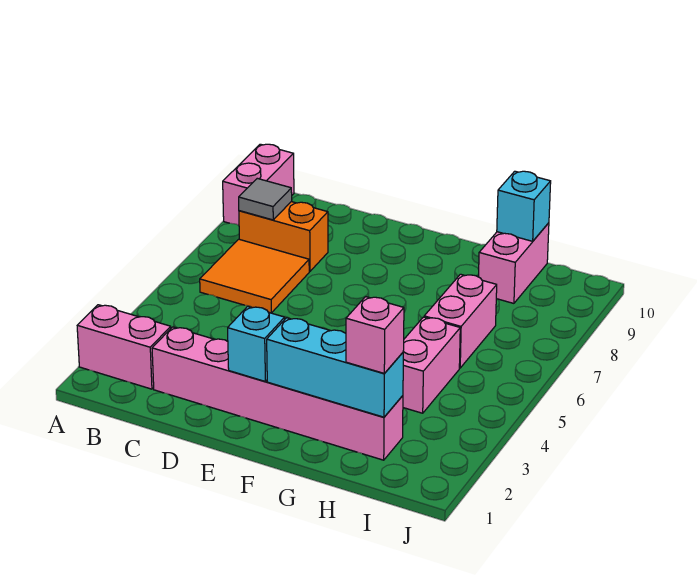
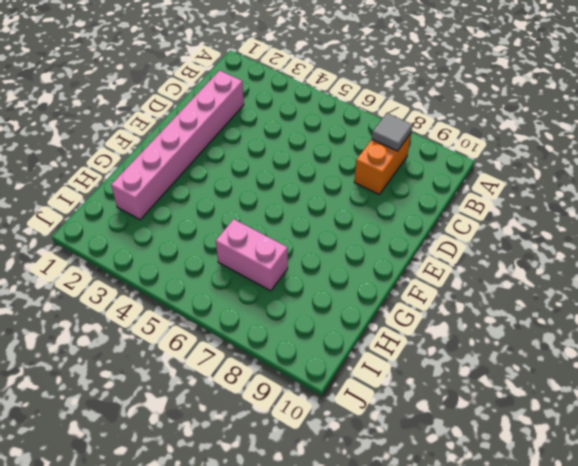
none -> pink brick A2:B2 level 1
none -> pink brick A9:A10 level 1
none -> orange tile B6:C7 level 1

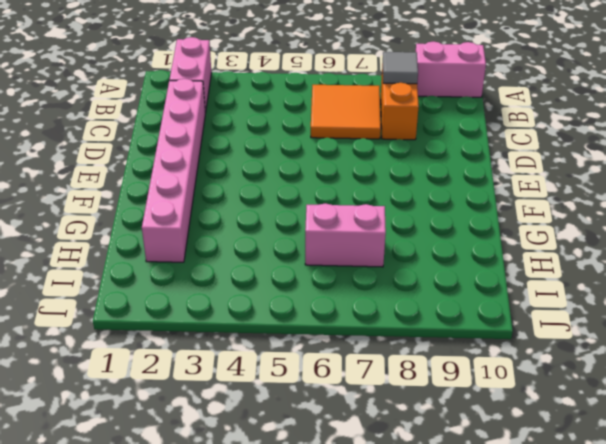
none -> pink brick H4:H5 level 1
none -> pink brick H9:H10 level 1
none -> cyan brick E2 level 2

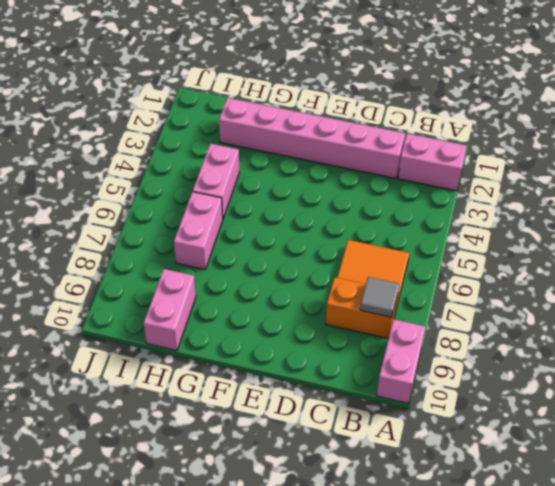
none -> cyan brick E2 level 2
none -> cyan brick F2:H2 level 2
none -> cyan brick H10 level 2

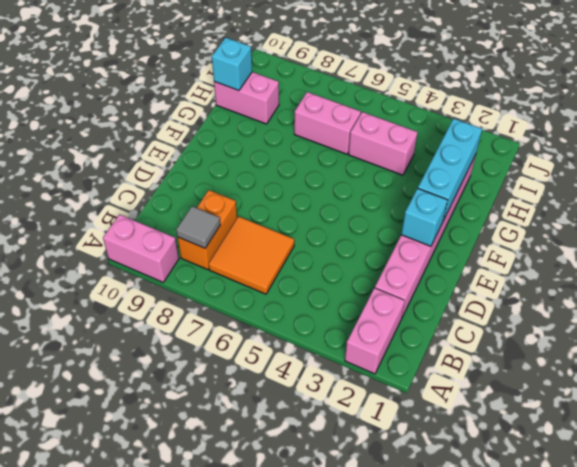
none -> pink brick H2 level 3

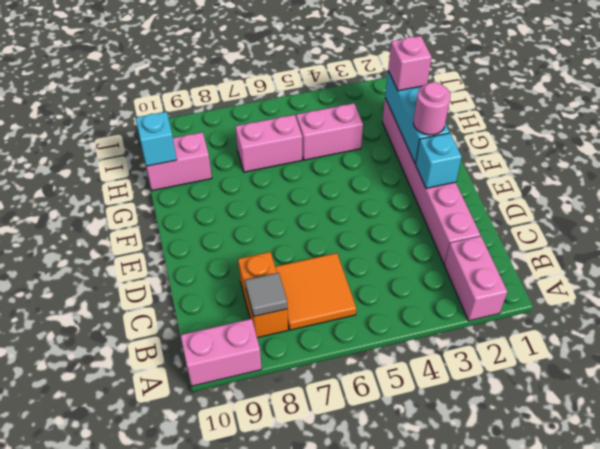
pink round brick F2 level 3 -> none

